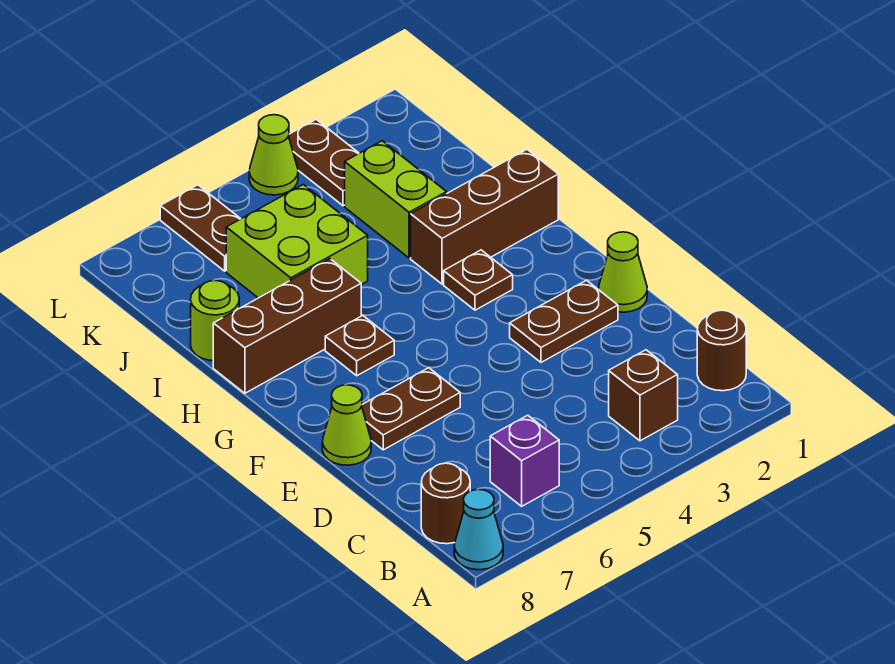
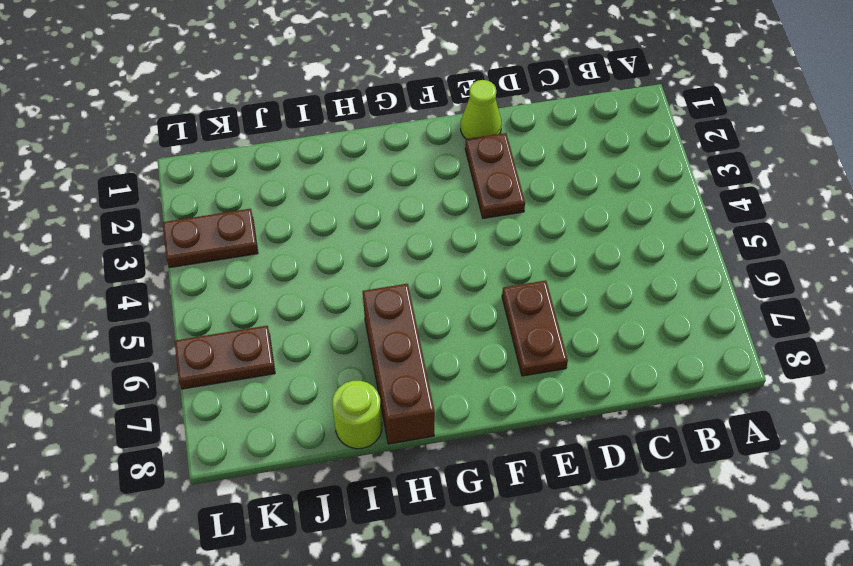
none -> cyan cone A8 level 1
none -> brown round brick B1 level 1
none -> brown brick B3 level 1

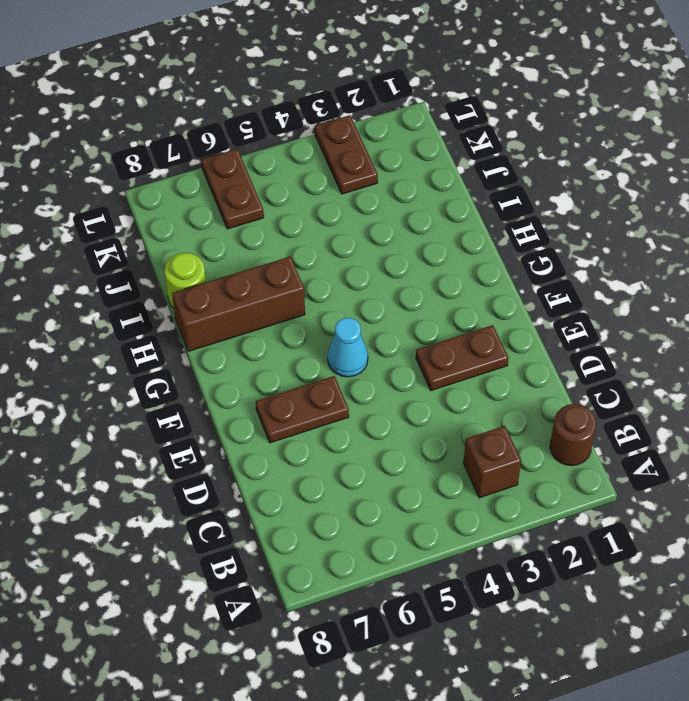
cyan cone F5 level 1 -> cyan cone A8 level 1
none -> purple brick B6 level 1
none -> brown round brick B8 level 1
none -> lime cone E1 level 1

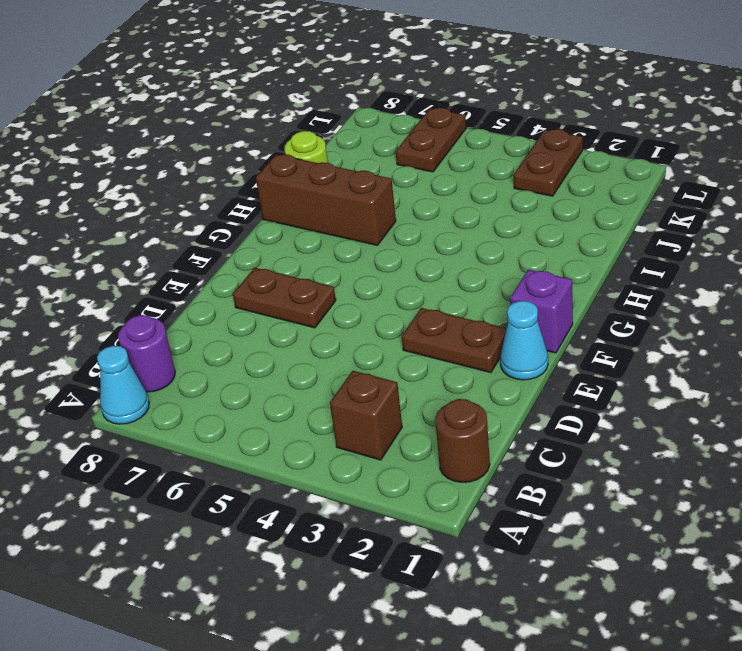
purple round brick B8 level 1 -> brown round brick B8 level 1
cyan cone E1 level 1 -> lime cone E1 level 1
purple brick F1 level 1 -> purple brick B6 level 1
none -> lime cone E8 level 1
none -> brown plate G3 level 1
none -> brown plate G6 level 1

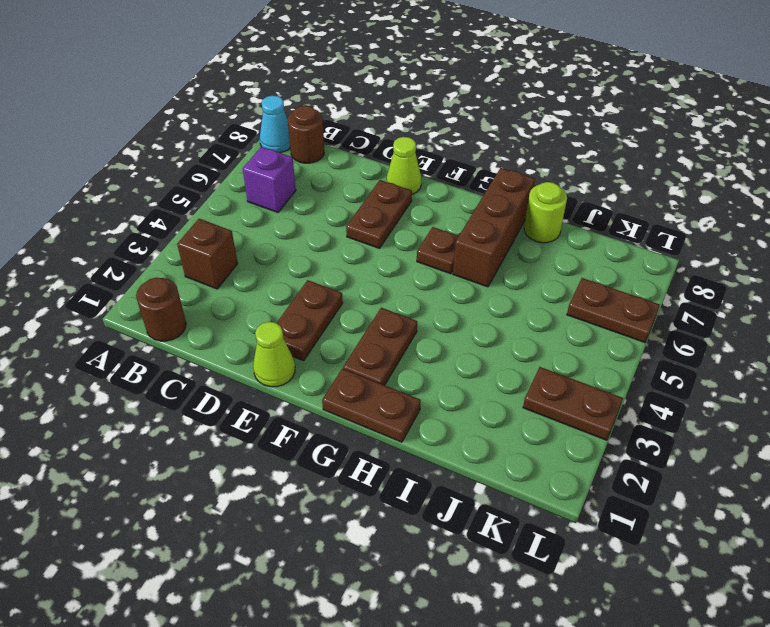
brown plate G1:H1 level 1 -> brown brick H1:H3 level 1
brown plate G2:G3 level 1 -> brown plate G3 level 1
none -> lime brick I3:J3 level 1
none -> lime brick I5:J6 level 1
none -> lime cone L4 level 1

